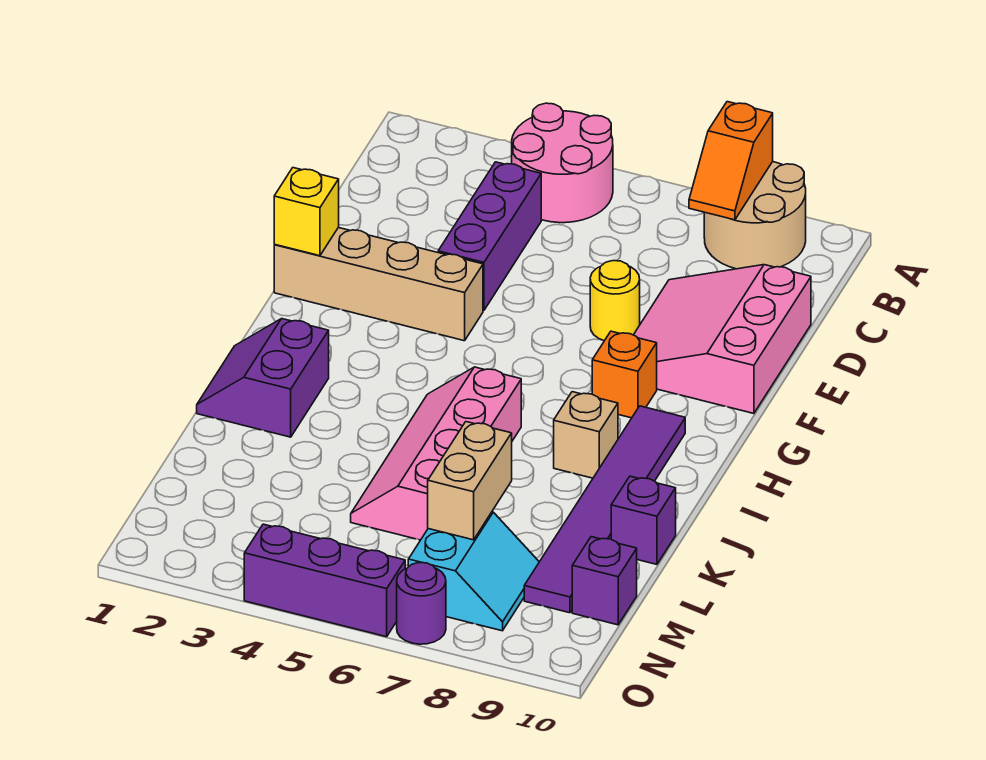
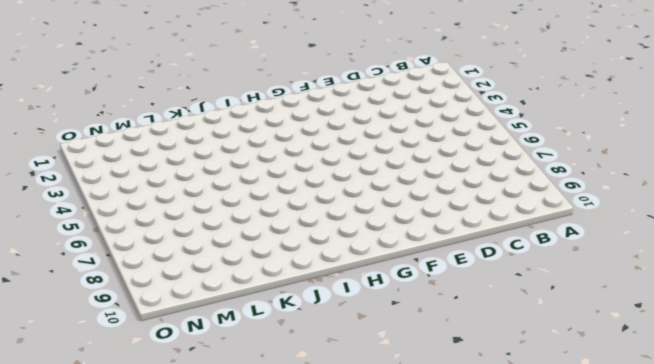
none -> pink round brick A4:B5 level 1
none -> tan round brick A8:B9 level 1
none -> purple brick C4:E4 level 1

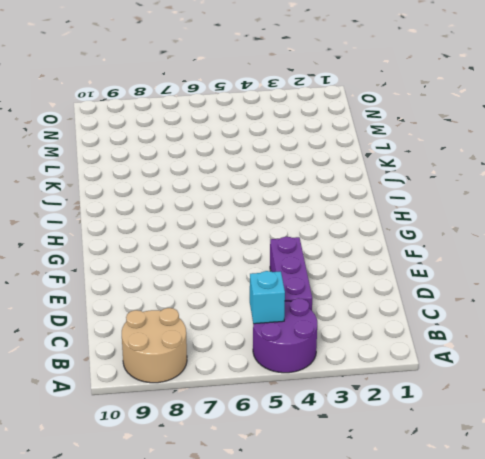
purple round brick A4:B5 level 1 -> pink round brick A4:B5 level 1
cyan brick B5 level 2 -> none
none -> pink slope D8:F10 level 1 top 10
none -> yellow round brick E7 level 1
none -> tan brick F1:F4 level 1

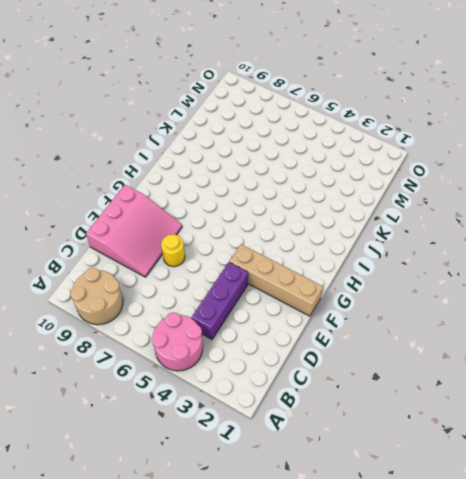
none -> orange brick G8 level 1
none -> purple tile H9:M9 level 1
none -> purple slope I1:J2 level 1 top 2

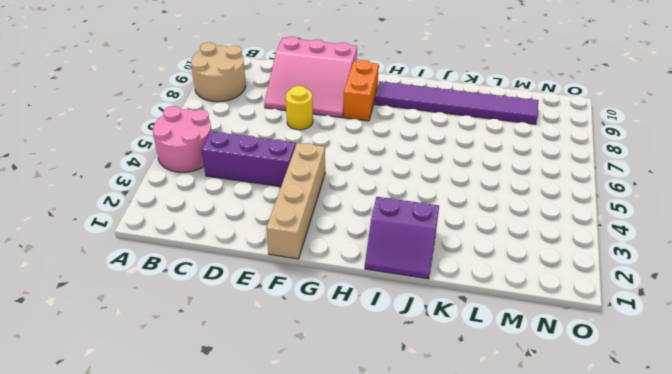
orange brick G8:G9 level 1 -> orange brick G8 level 1
none -> pink slope I5:L6 level 1 top 6
none -> tan brick I8 level 1
none -> purple brick K10 level 1

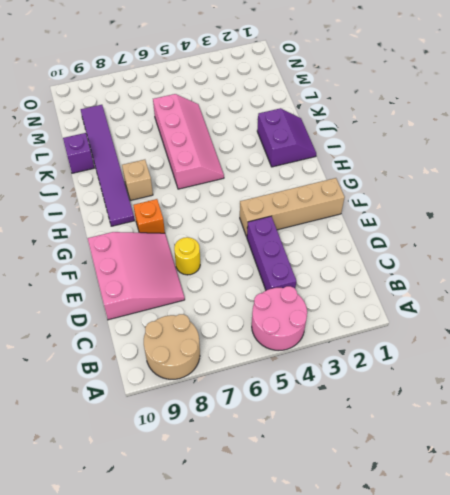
none -> cyan slope M7:N8 level 1 top 7
none -> purple brick M10 level 1
none -> purple brick O4:O6 level 1

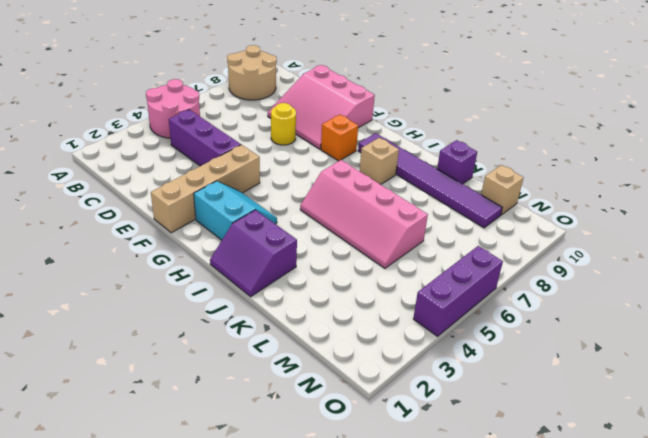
cyan slope G2:H3 level 1 top 2 -> cyan slope M7:N8 level 1 top 7
tan brick M10 level 1 -> purple brick M10 level 1
none -> purple round brick O7 level 1
none -> orange slope A8:B8 level 2 top A
none -> yellow brick F1 level 2

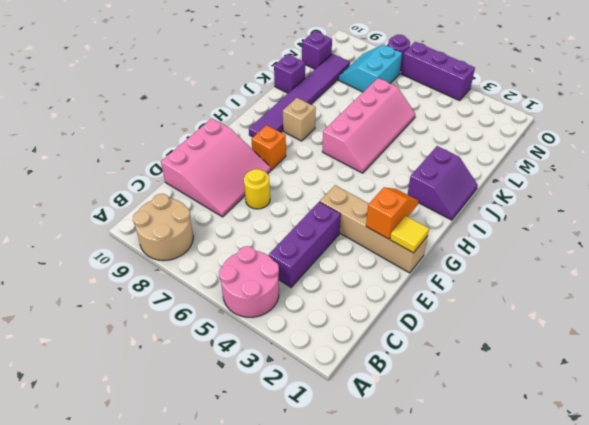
yellow tile F1 level 2 -> yellow brick F1 level 2
orange slope F2:G2 level 2 top F -> orange slope A8:B8 level 2 top A
none -> tan brick L7:M7 level 2

